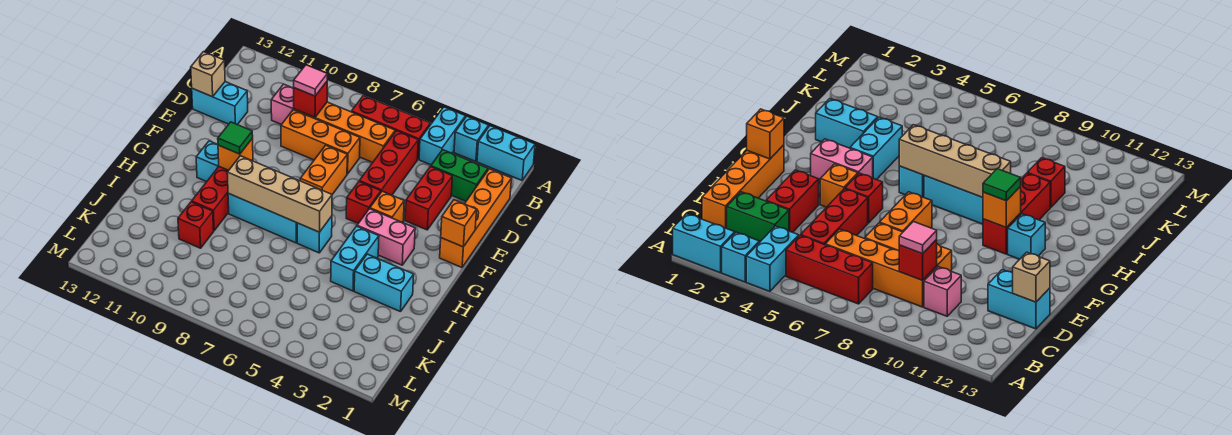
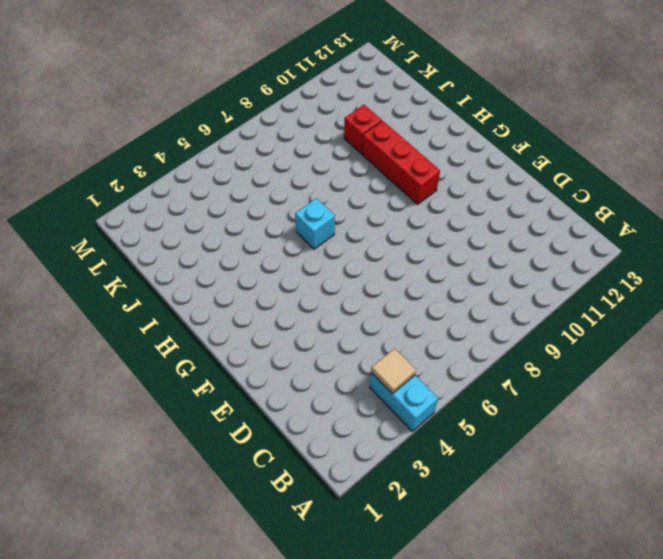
tan tile B4 level 2 -> none
none -> cyan brick A1:A2 level 1
none -> cyan brick A3 level 1
none -> red brick B5:B7 level 1
none -> orange brick C1:F1 level 1

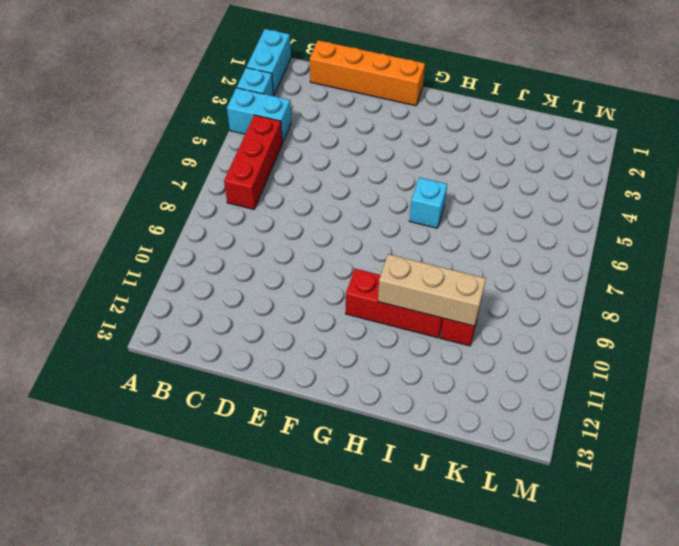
tan brick H10:J10 level 2 -> none
none -> green brick C2:C3 level 1
none -> red brick C5:E5 level 1
none -> orange brick C6:C9 level 1
none -> pink brick C10 level 1

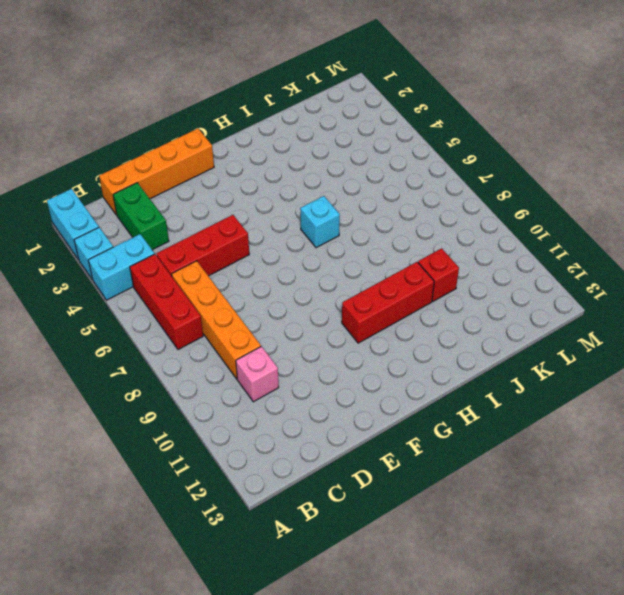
none -> red brick D3:E3 level 1
none -> orange brick D7:D9 level 1
none -> cyan brick D12:D13 level 1
none -> orange brick E7:F7 level 1

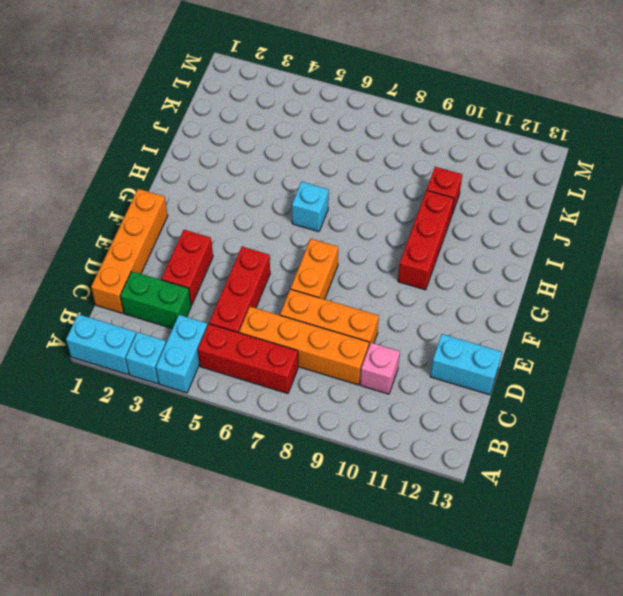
none -> orange brick F4 level 1
none -> red brick F5 level 1
none -> pink brick G3:G4 level 1
none -> cyan brick G11 level 1

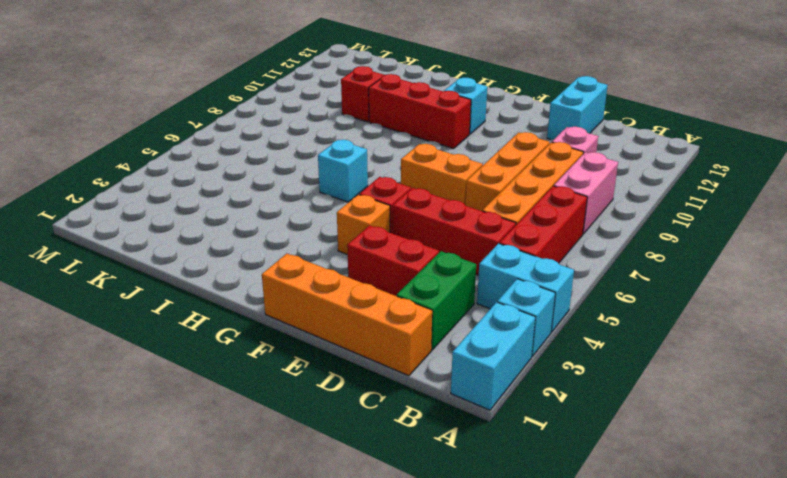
pink brick B8:B9 level 1 -> pink brick G3:G4 level 1
none -> cyan brick H4:I4 level 1
none -> cyan brick H7:H9 level 1
none -> cyan brick I2:I3 level 1
none -> red brick C9 level 2

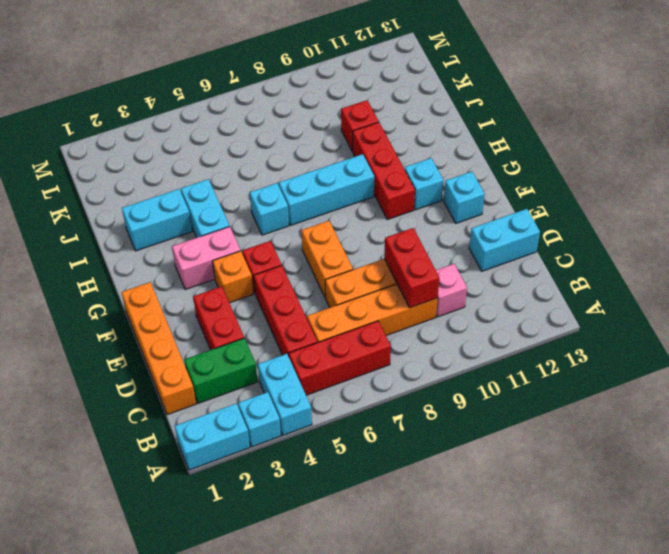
red brick C9:D9 level 2 -> red brick C9 level 2
cyan brick F12 level 1 -> none
none -> tan brick D13 level 2
none -> orange brick F1 level 2
none -> orange brick G10 level 2
none -> tan brick H6:H9 level 2

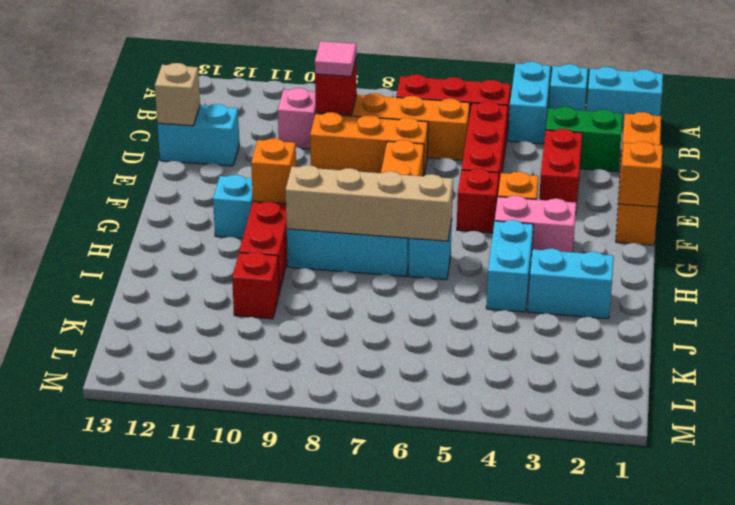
none -> green tile G10 level 3

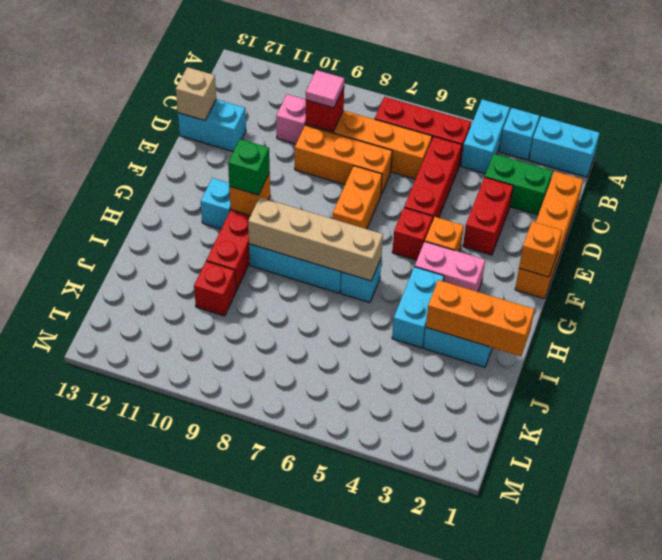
green brick G10 level 3 -> green tile G10 level 3
orange brick I1:I3 level 2 -> none

